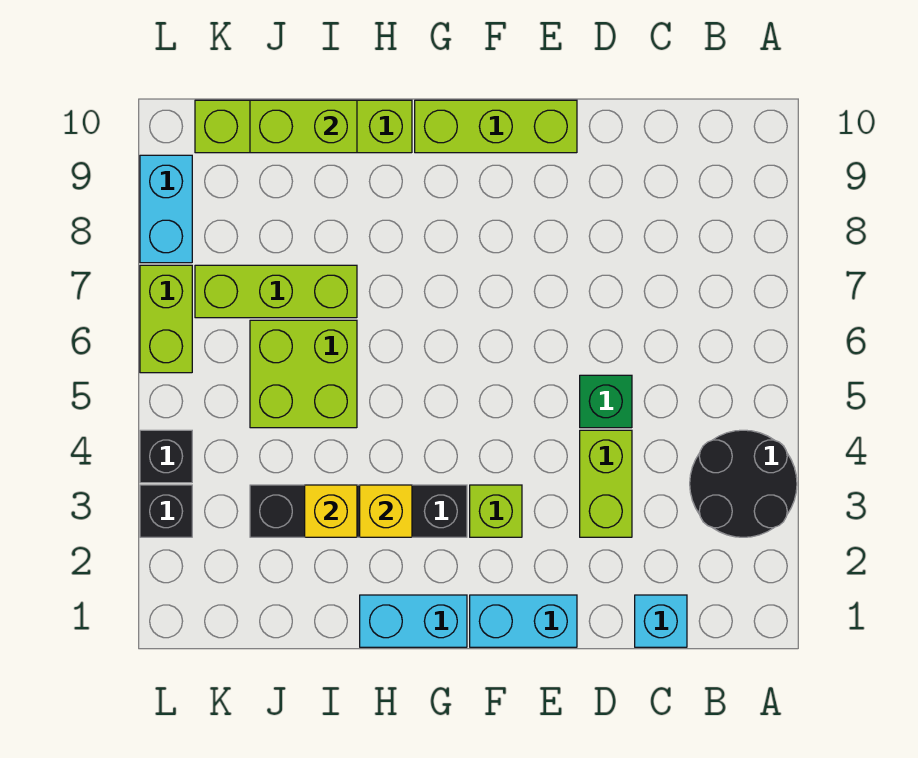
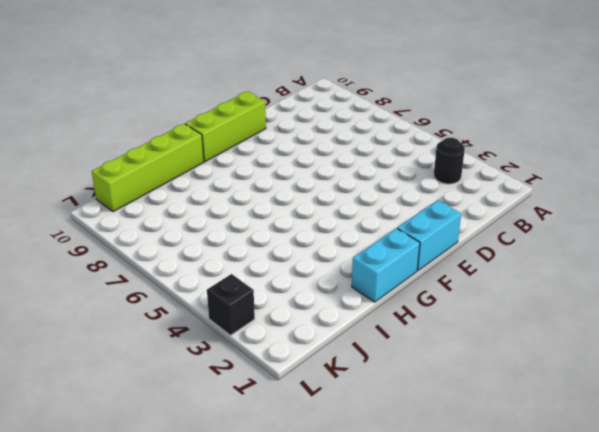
black round brick B3 level 1 -> black round brick A3:B4 level 1
none -> cyan brick C1 level 1
none -> lime brick D3:D4 level 1
none -> green brick D5 level 1

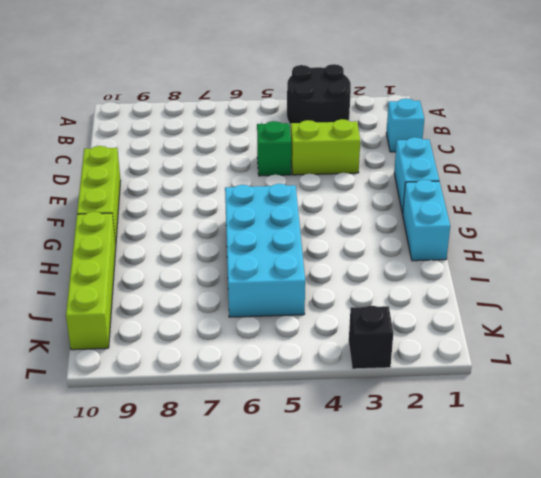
cyan brick G5:J6 level 1 -> lime brick I5:J6 level 1
none -> lime brick F3 level 1
none -> black brick G3:J3 level 1
none -> lime brick I7:K7 level 1

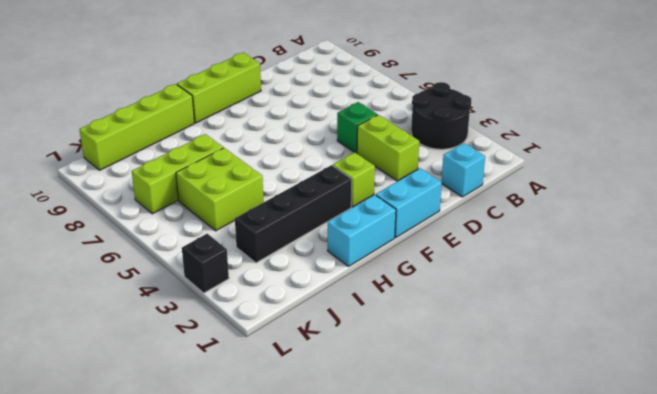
none -> black brick L4 level 1
none -> lime brick L6:L7 level 1
none -> cyan brick L8:L9 level 1

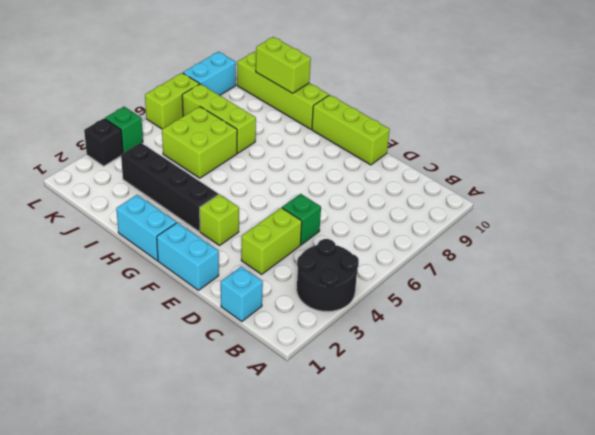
green brick L4 level 1 -> black brick L4 level 1
none -> yellow brick H3 level 2
none -> yellow brick I3 level 2

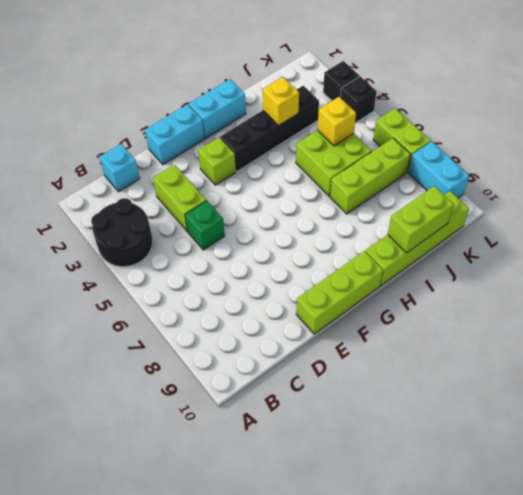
yellow brick J5 level 2 -> yellow brick H3 level 2

